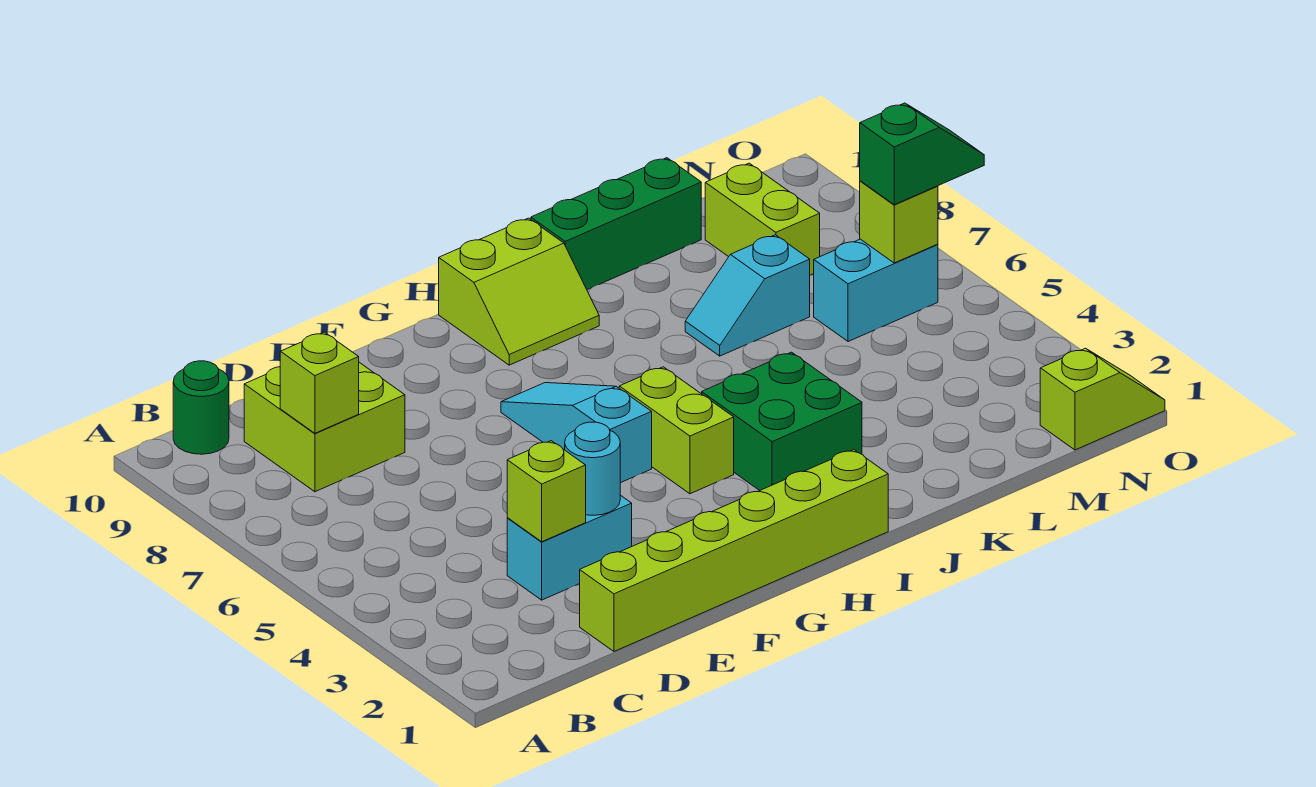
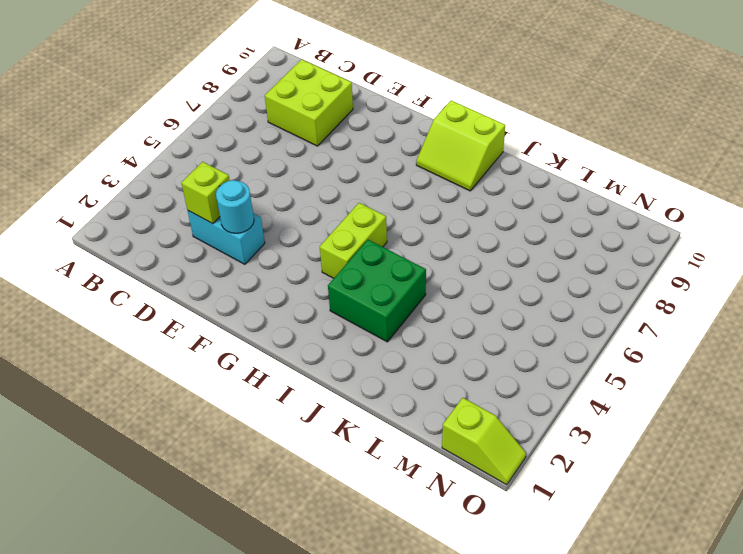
none -> green round brick B10 level 1
none -> lime brick D1:I1 level 1
none -> cyan slope G5:G7 level 1 top 5

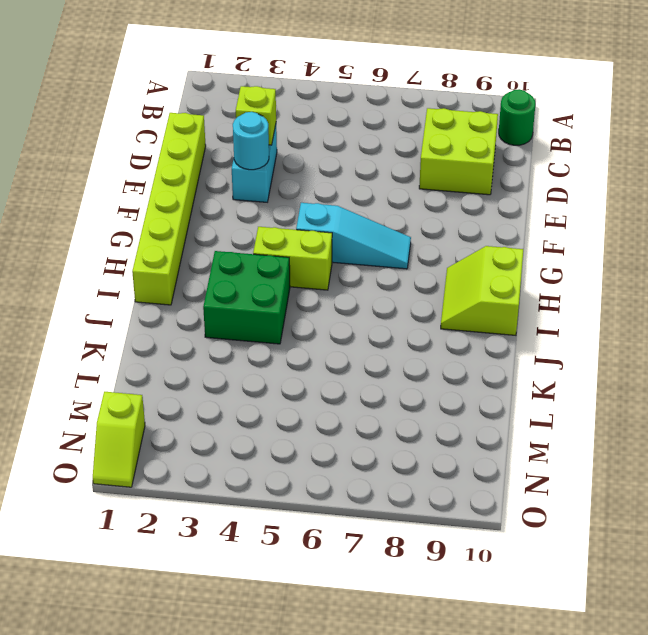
none -> green brick J10:L10 level 1
none -> cyan slope K7:L7 level 1 top L
none -> cyan brick M6:N6 level 1

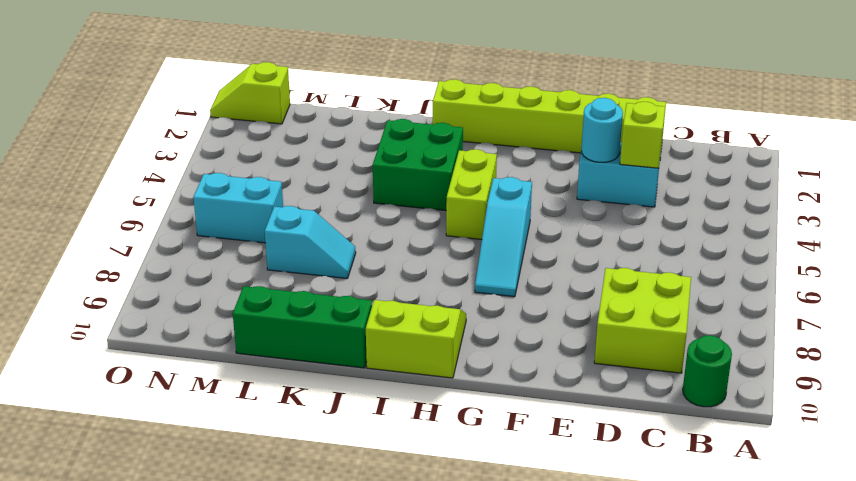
none -> lime brick M8:M9 level 1
none -> lime brick C8 level 2
none -> lime brick N6 level 2

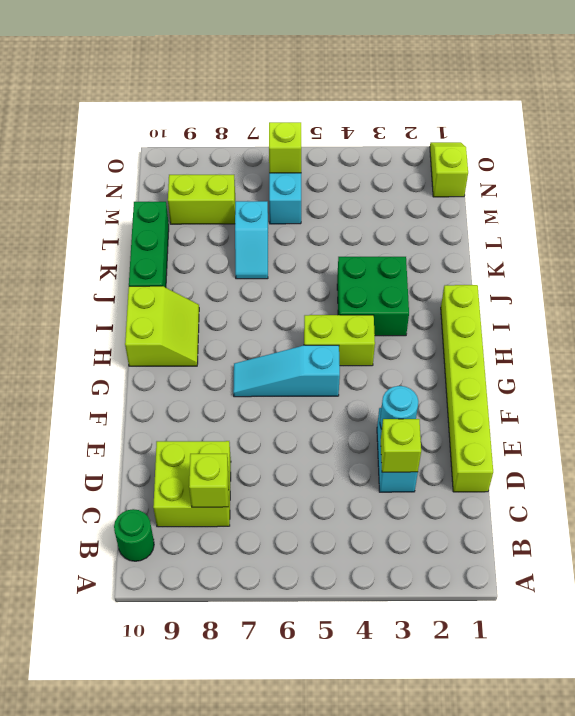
none -> green slope N6:O6 level 3 top N

